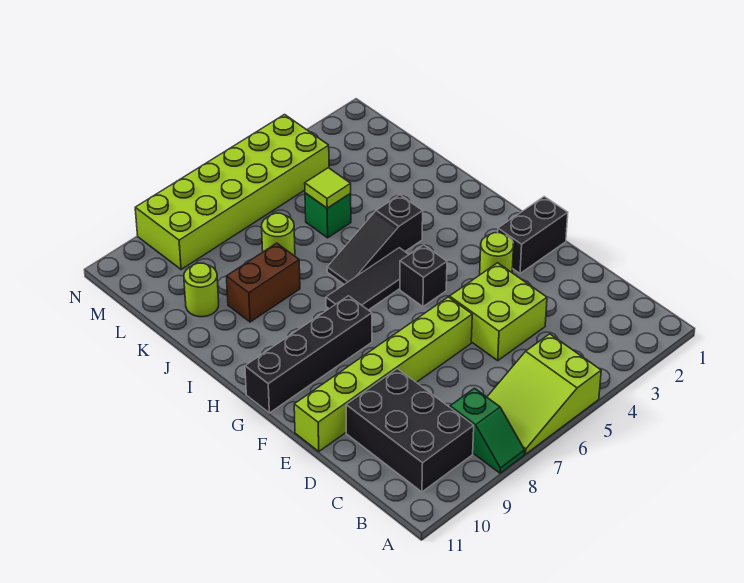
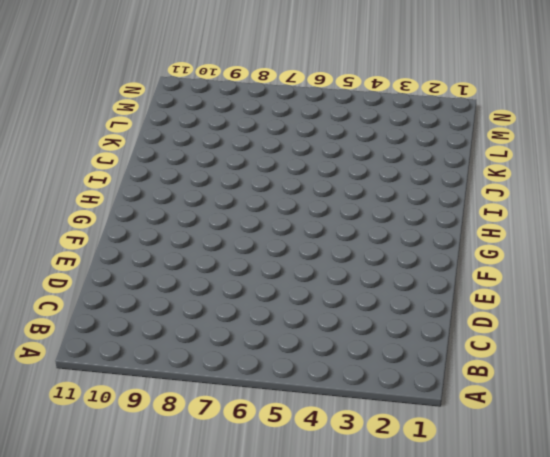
none -> lime slope A5:B7 level 1 top 5
none -> green slope A8:B8 level 1 top B
none -> black brick B9:D10 level 1

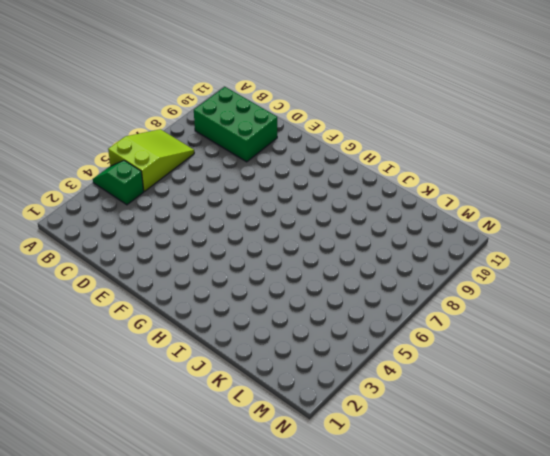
green slope A4:B4 level 1 top B -> green slope A8:B8 level 1 top B
green brick B9:D10 level 1 -> black brick B9:D10 level 1
none -> lime brick D4:E5 level 1
none -> lime brick E6:E11 level 1
none -> black brick F1:F2 level 1

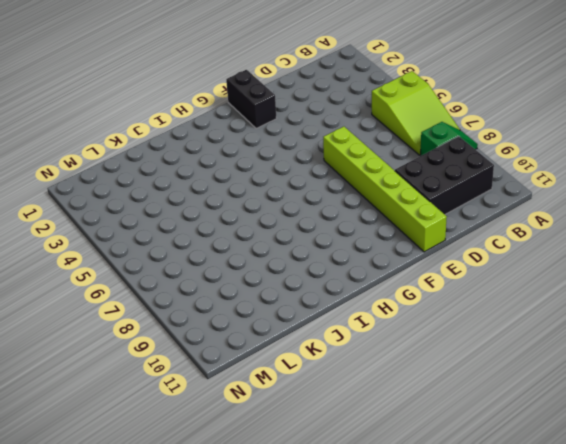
none -> lime brick D4:E5 level 1
none -> lime round brick F3 level 1
none -> black brick G5 level 1

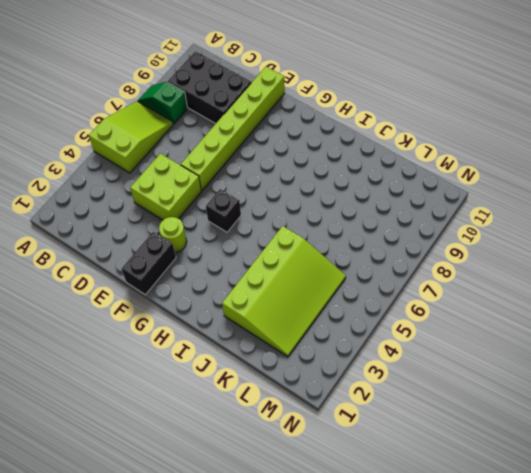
lime slope J2:L5 level 1 top J -> green brick K5 level 1
none -> black brick G8:G11 level 1
none -> black tile H5:H7 level 1
none -> black slope I4:I6 level 1 top 4

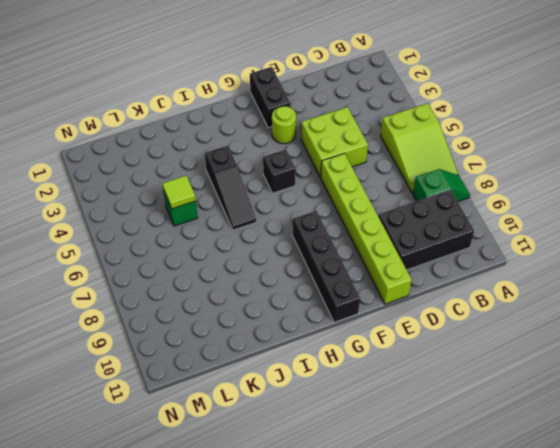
none -> black tile H5:H7 level 1
none -> brown brick J8:J9 level 1
none -> lime round brick K7 level 1

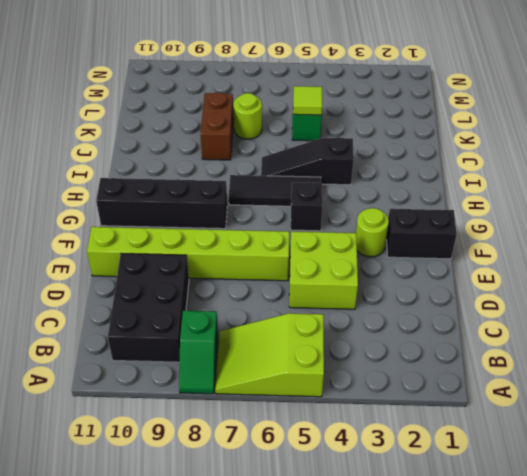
brown brick J8:K8 level 1 -> brown brick J8:J9 level 1
none -> lime round brick K10 level 1
none -> lime brick M4:N9 level 1

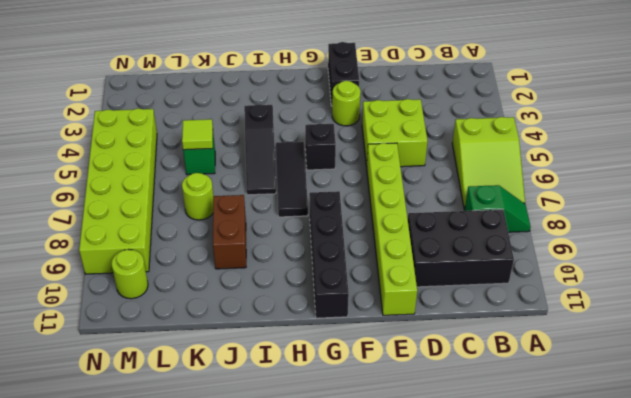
lime round brick M10 level 1 -> lime round brick K10 level 1

